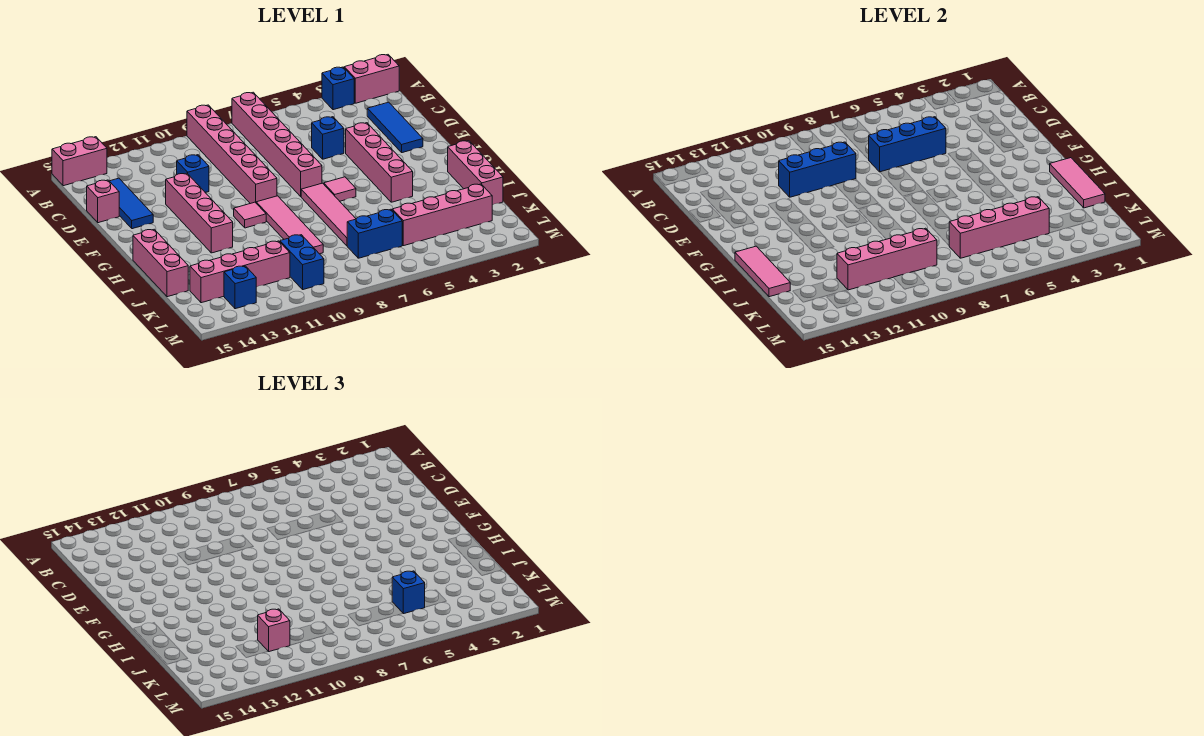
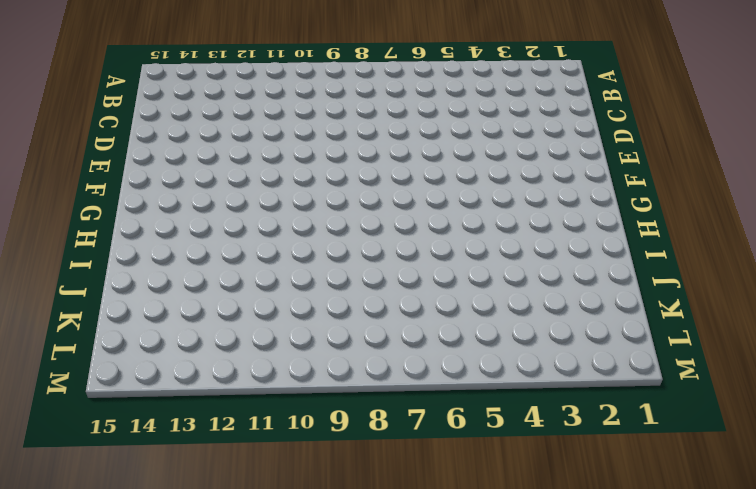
none -> pink brick A1:A2 level 1
none -> blue brick A3 level 1
none -> pink brick A7:F7 level 1
none -> pink brick A9:F9 level 1

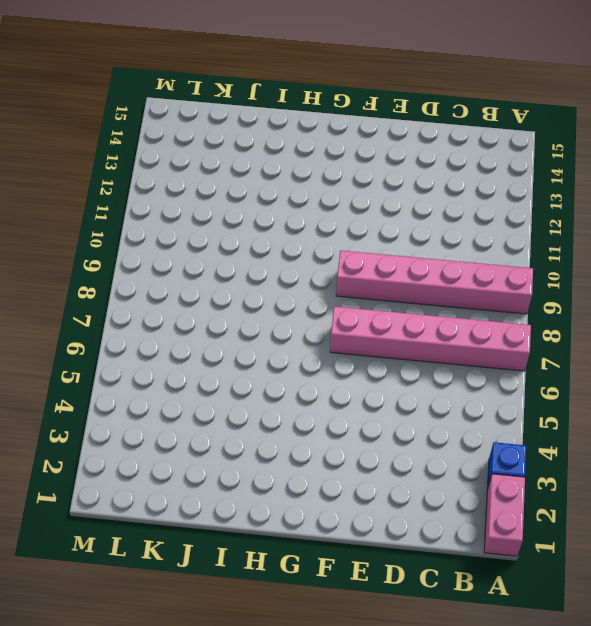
none -> pink brick A14:A15 level 1
none -> blue tile C2:E2 level 1
none -> blue tile C14:E14 level 1
none -> blue brick D5 level 1

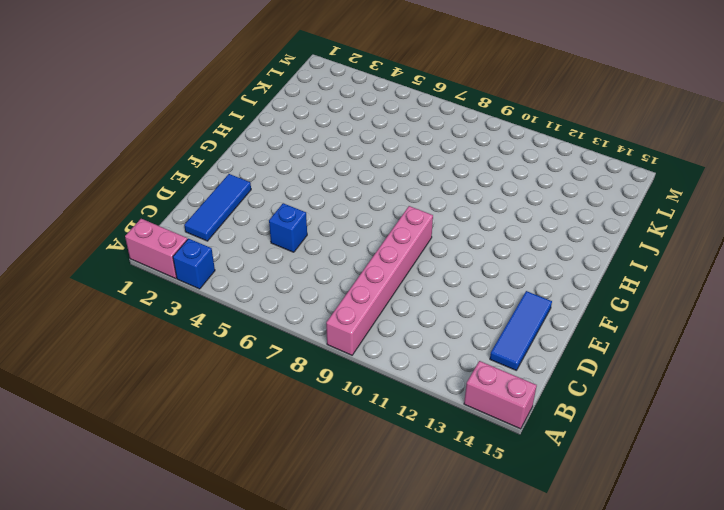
none -> pink brick A7:F7 level 1
none -> blue brick D11 level 1
none -> pink brick D15 level 1
none -> pink brick E4:H4 level 1

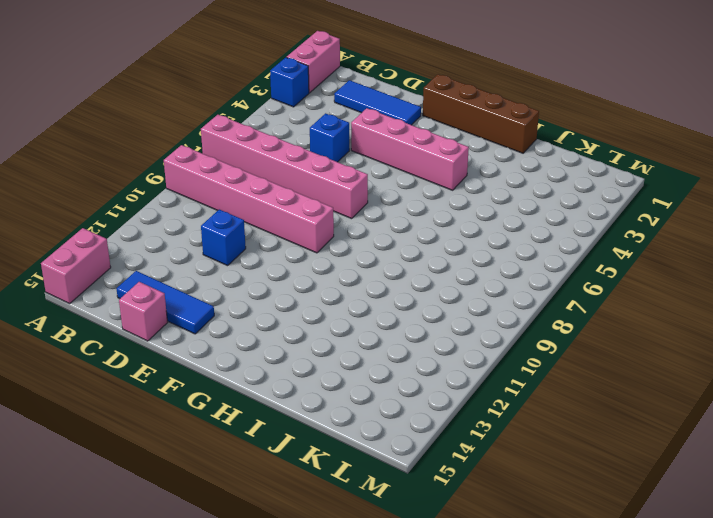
brown brick F1:I1 level 1 -> pink brick H1:J1 level 1
none -> pink brick E12:H12 level 1
none -> pink tile G6 level 1
none -> pink tile G7:J7 level 1
none -> pink tile G9:J9 level 1

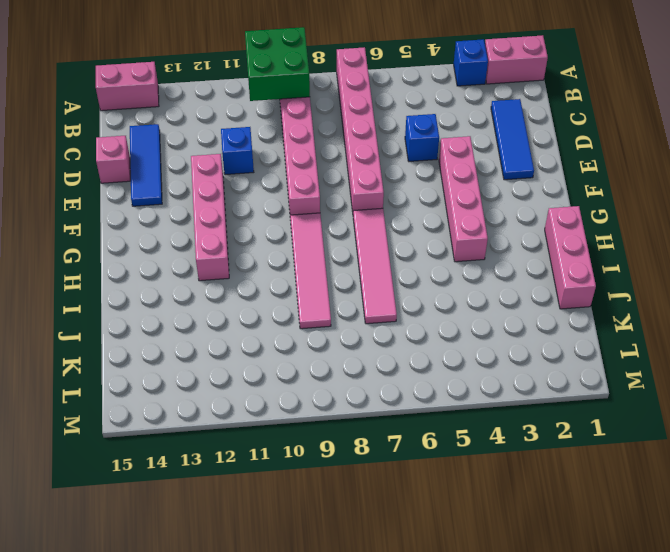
green brick A9:B10 level 2 -> none
none -> pink tile G6 level 1
none -> pink tile G10 level 1
none -> pink brick H15:J15 level 1
none -> pink brick K2:K5 level 1

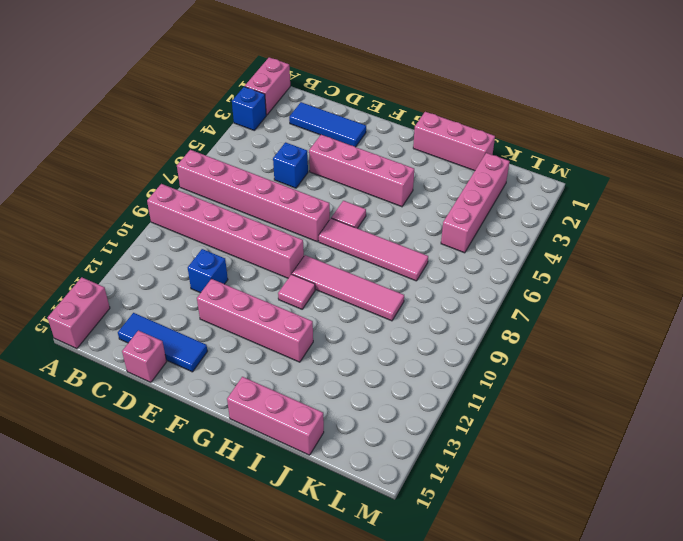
none -> blue brick K6:K7 level 1
none -> blue brick K10:L10 level 1
none -> pink brick K11:K14 level 1
none -> blue brick L13 level 1

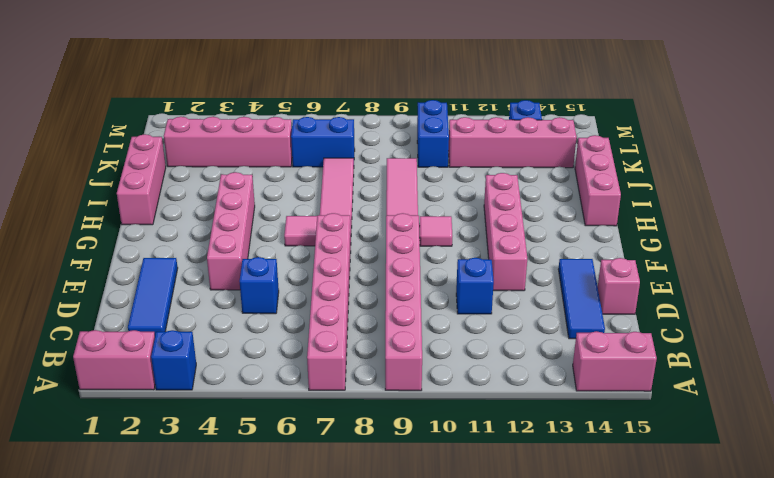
none -> blue brick D5:D7 level 2
none -> blue brick D9:D11 level 2
none -> pink tile H1:J1 level 2
none -> pink tile H15:J15 level 2

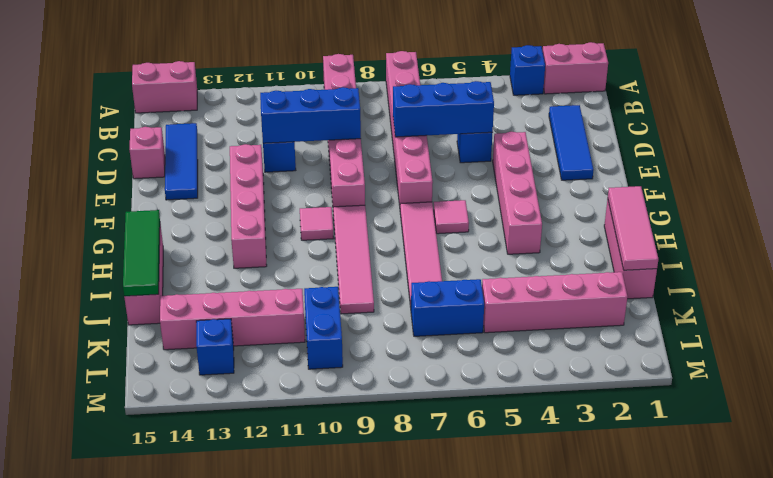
green tile H15:J15 level 2 -> pink tile H15:J15 level 2
none -> pink brick K4:K7 level 2
none -> pink brick K9:K12 level 2
none -> blue brick K5 level 3
none -> pink brick K11 level 3

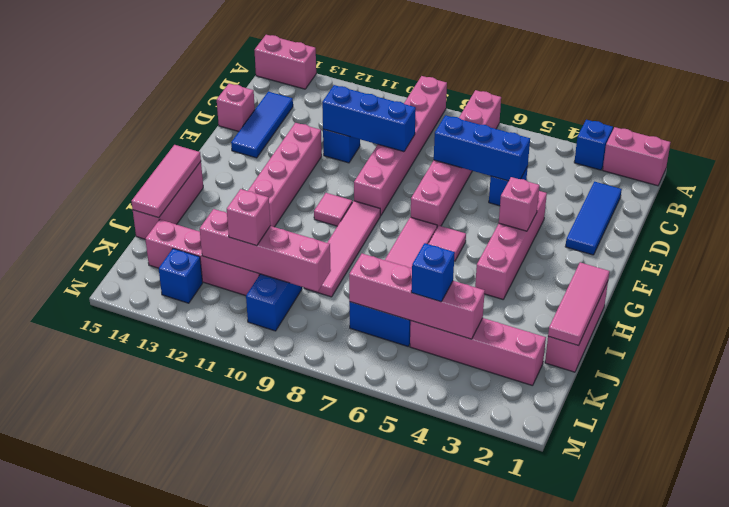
pink brick F4 level 2 -> none

